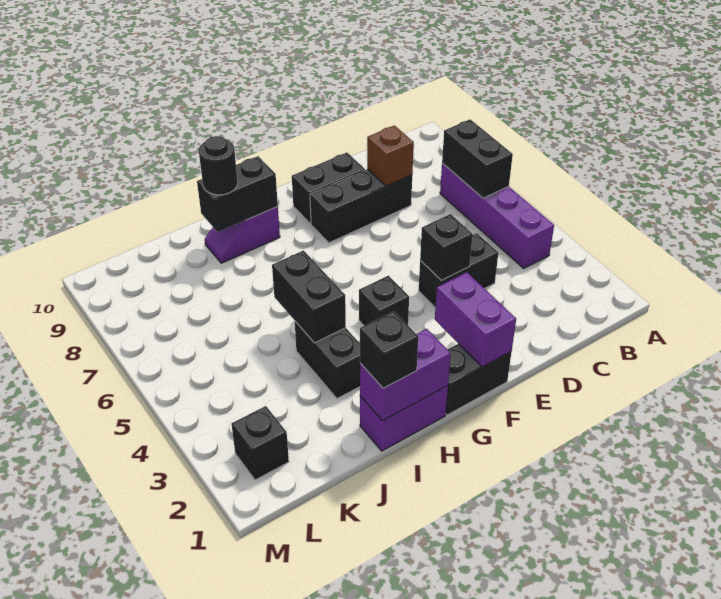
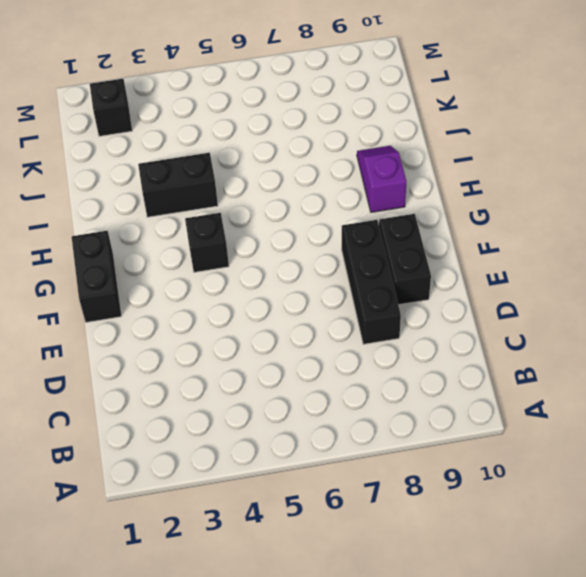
none -> purple brick B4:B7 level 1
none -> black brick D4:E4 level 1
none -> purple brick H1:I1 level 1

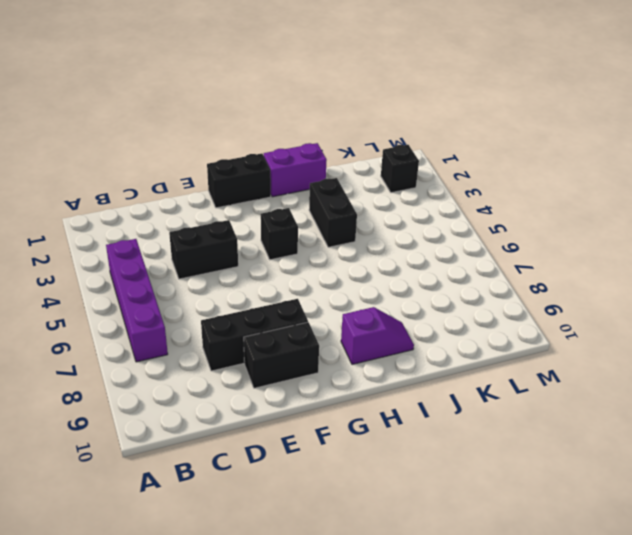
none -> black brick B6:B7 level 2
none -> brown brick D8 level 2
none -> black brick E4 level 2

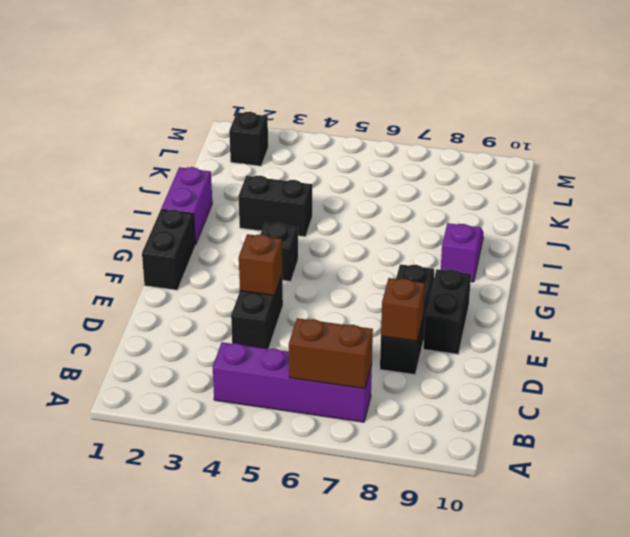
brown brick B6:B7 level 2 -> black brick B6:B7 level 2
brown brick E4 level 2 -> black brick E4 level 2
none -> purple brick F1:F2 level 2
none -> purple brick H1:I1 level 2
none -> black brick H9:I9 level 2

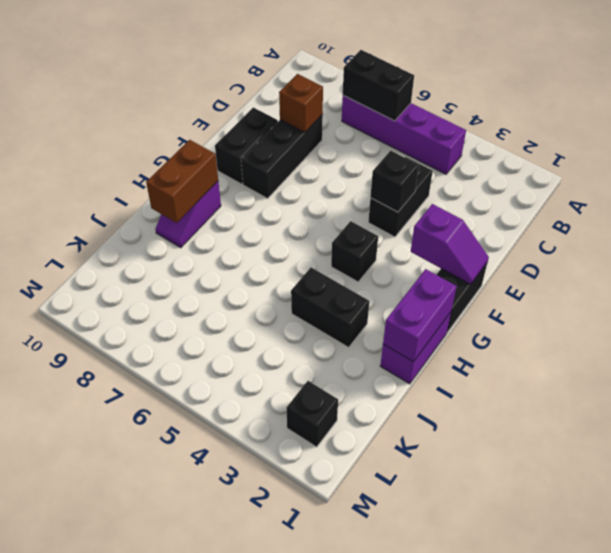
purple slope F1:F2 level 2 top 2 -> purple brick F1:F2 level 2
brown brick H9:I9 level 2 -> black brick H9:I9 level 2
none -> black brick I4:I5 level 2
none -> black brick I1 level 3
none -> black round brick I9 level 3

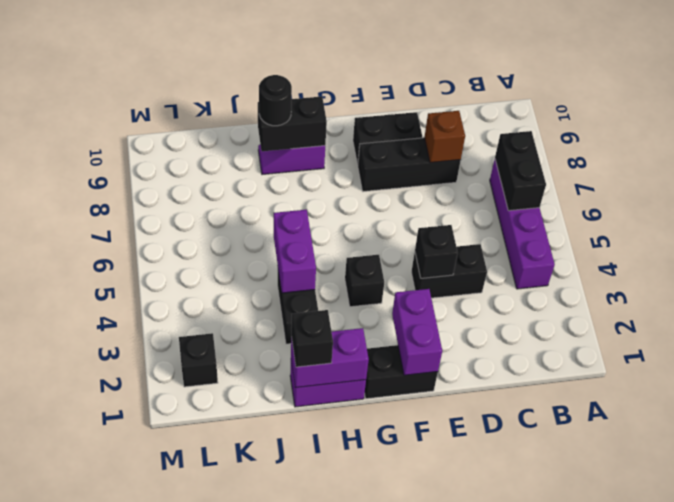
purple brick I4:I5 level 2 -> black brick I4:I5 level 2

